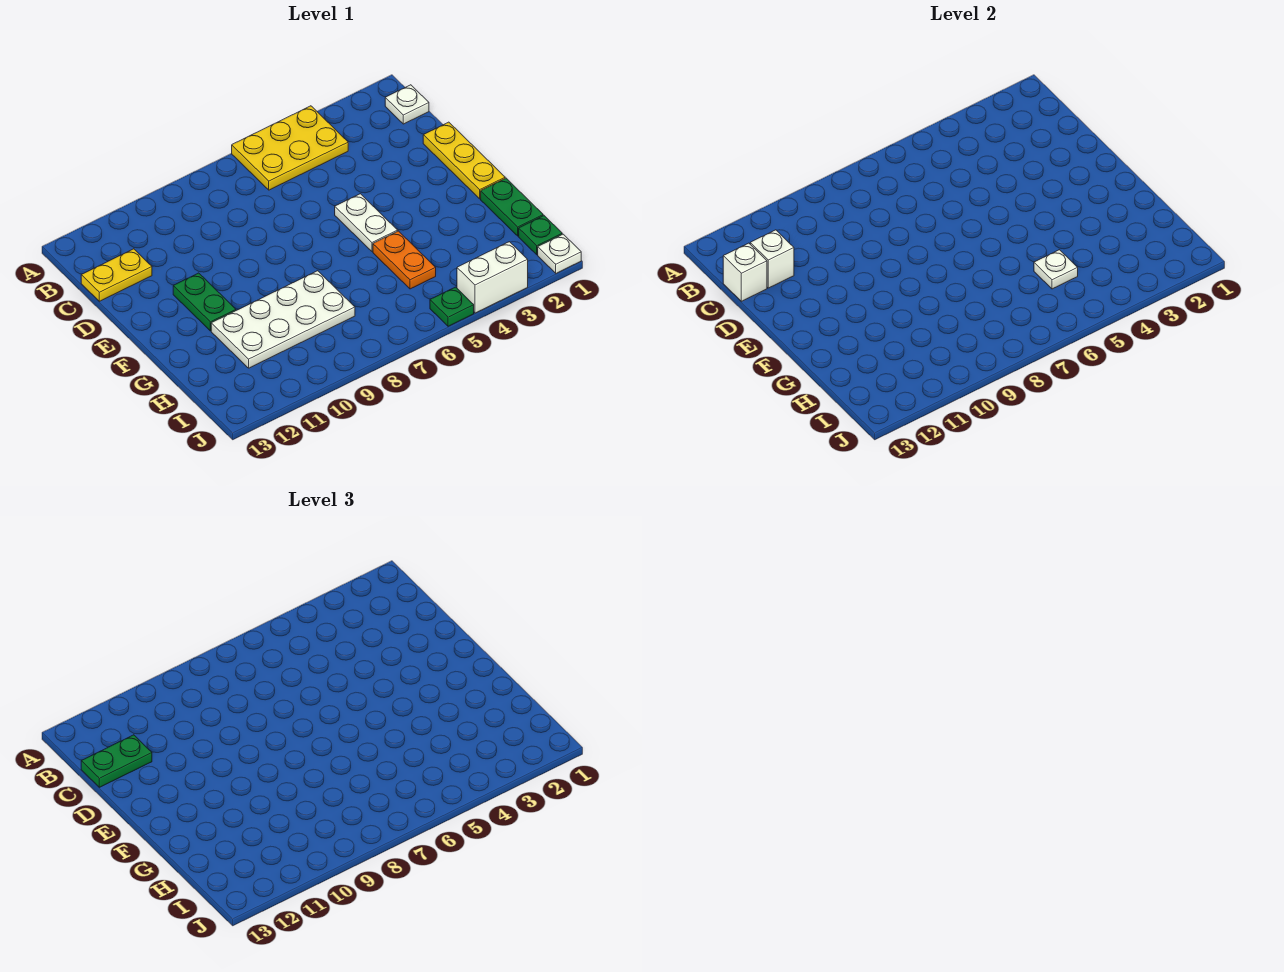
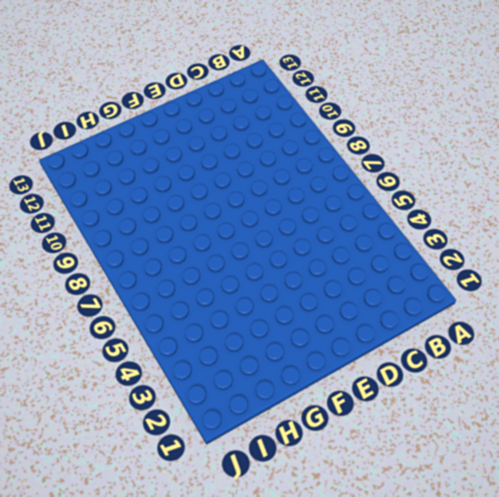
none -> yellow plate A4:B6 level 1
none -> white plate B1 level 1
none -> yellow plate C12:C13 level 1

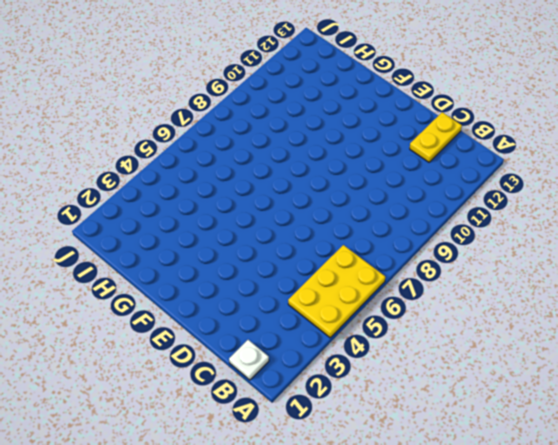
none -> yellow plate D1:F1 level 1
none -> white plate E5:F5 level 1
none -> green plate E11:F11 level 1

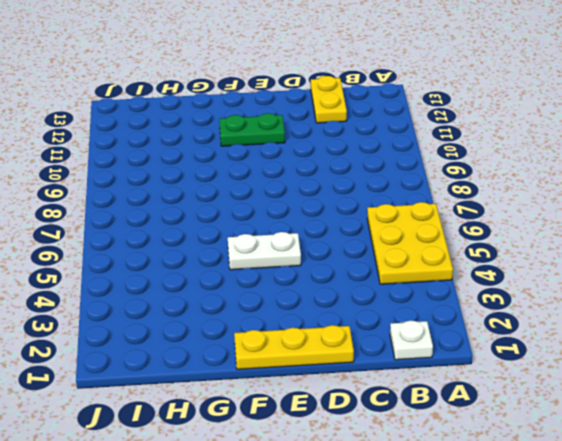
none -> green plate G1:H1 level 1
none -> orange plate G5:H5 level 1
none -> white plate G8:H11 level 1

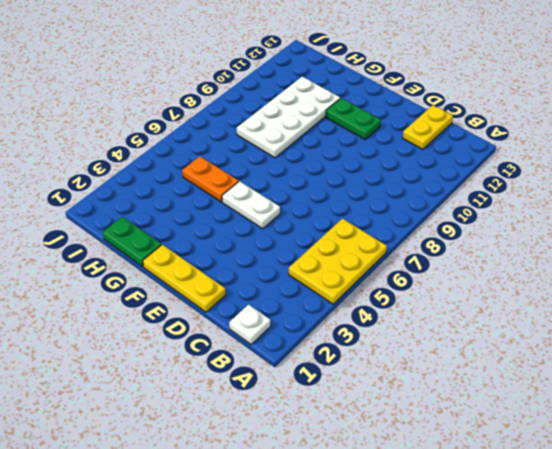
none -> green plate I1 level 1
none -> white plate J1 level 1
none -> white brick J3:J4 level 1

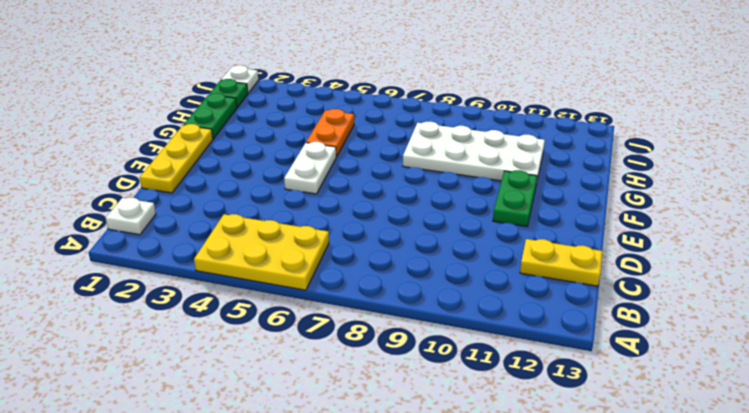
none -> white brick J3:J4 level 1
none -> green plate J5 level 1
none -> white brick C12 level 2

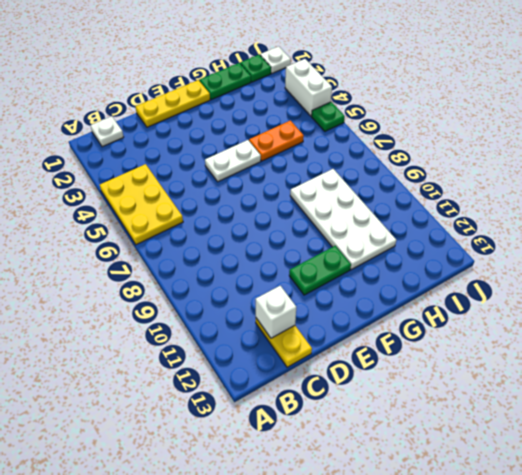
none -> white brick C13 level 2
none -> white plate H5 level 2
none -> green plate C12:C13 level 3

